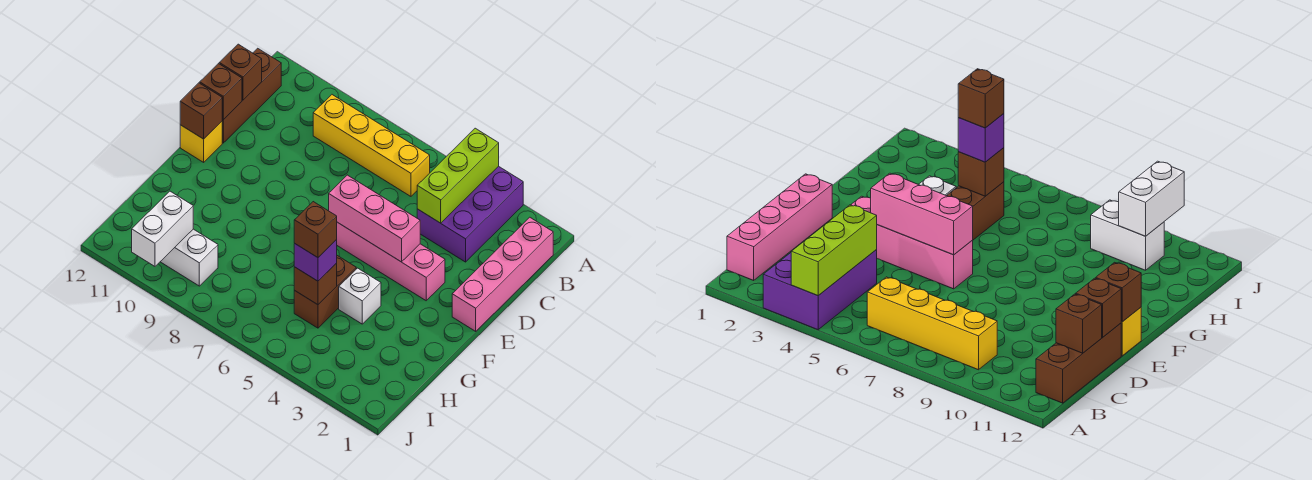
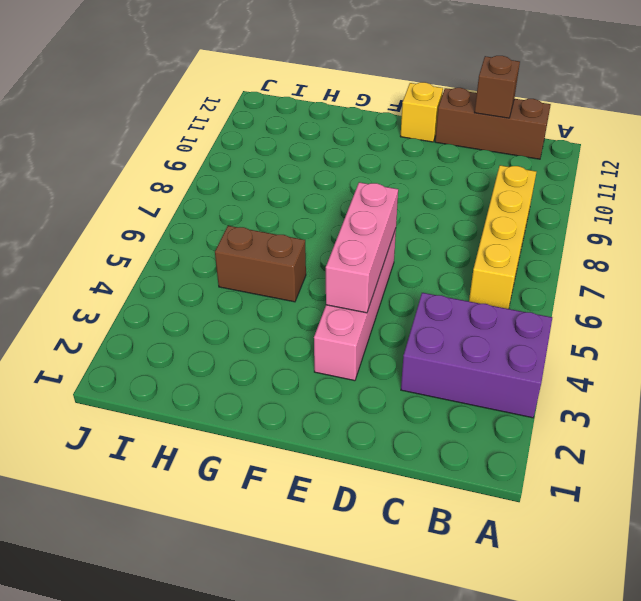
none -> pink brick B1:E1 level 1
none -> white brick G4 level 1
none -> white brick I9:I10 level 1

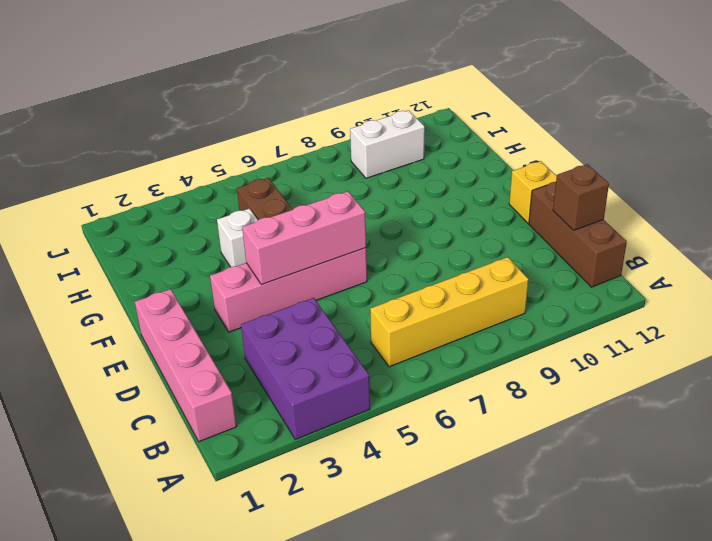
none -> lime brick A4:C4 level 2
none -> brown brick D12 level 2
none -> brown brick E12 level 2

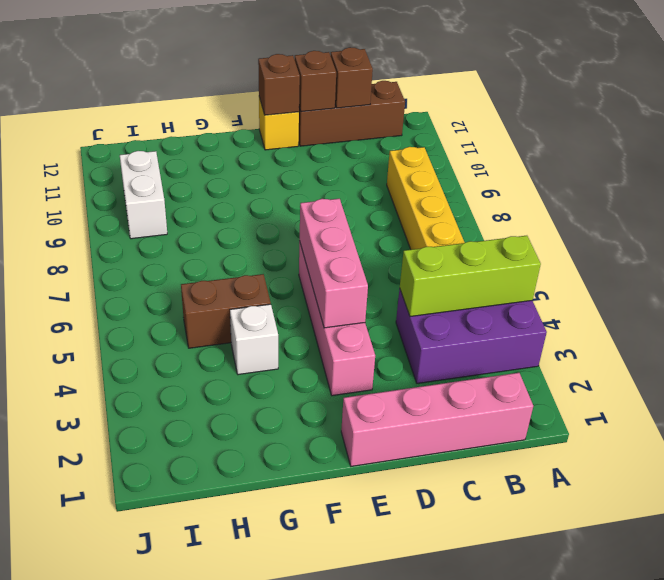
none -> brown brick H5 level 2
none -> white brick I10:J10 level 2
none -> purple brick H5 level 3

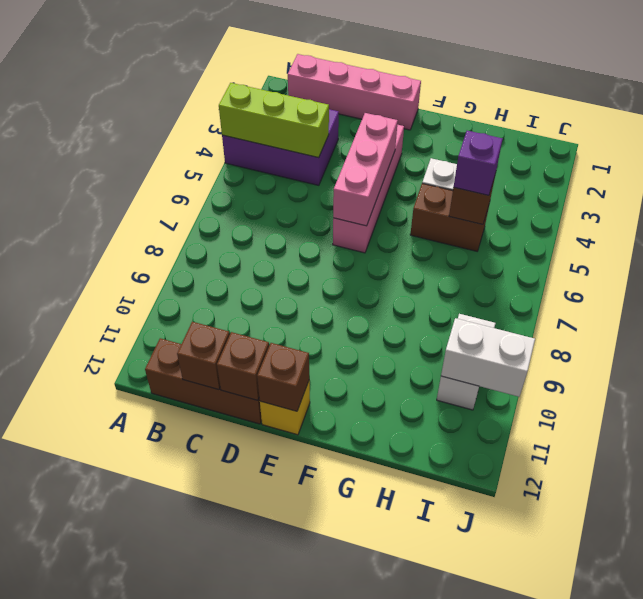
none -> yellow brick B6:B9 level 1
none -> brown brick H5 level 4

